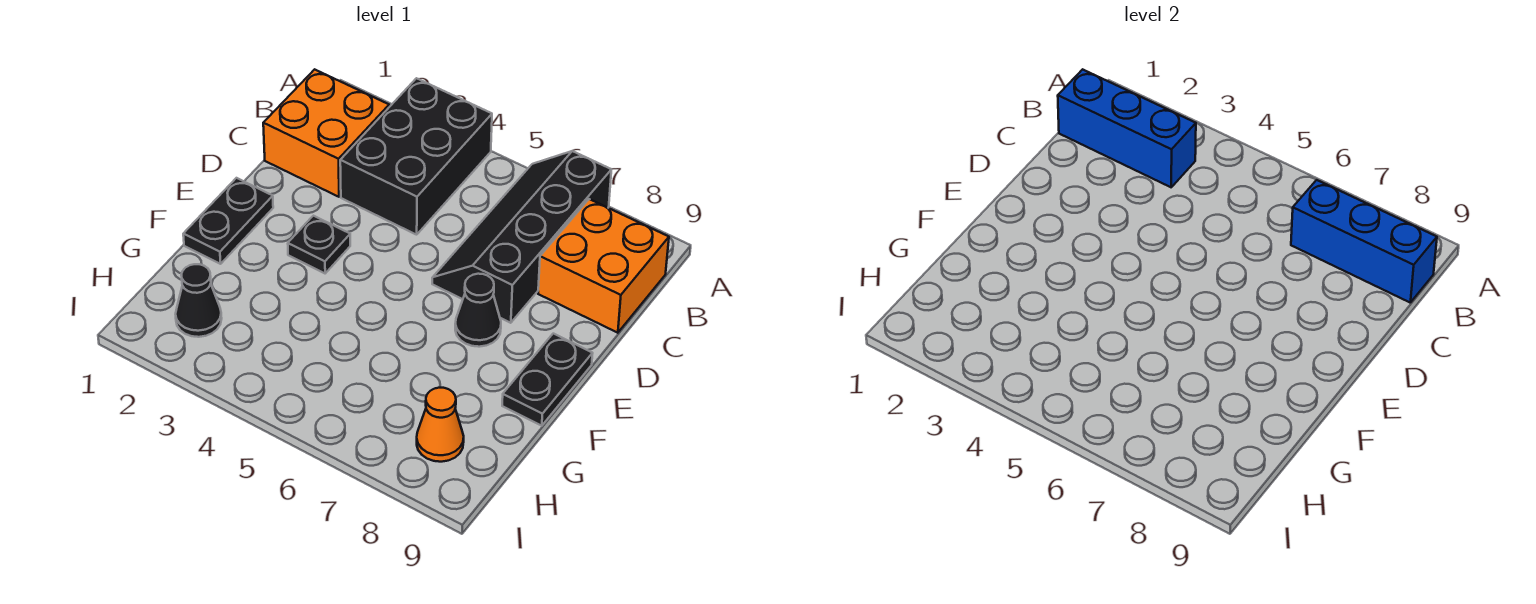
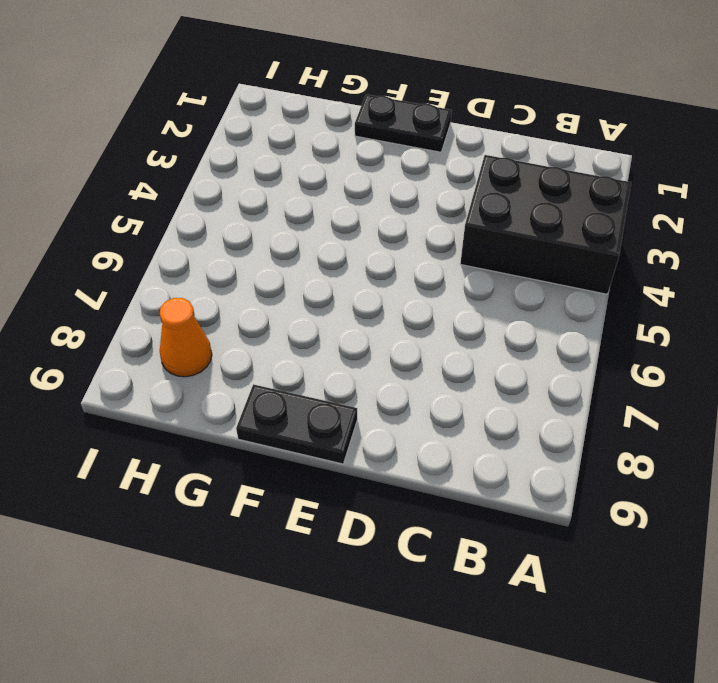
none -> black slope A6:D7 level 1 top 7
none -> orange brick B1:C2 level 1
none -> orange brick B8:C9 level 1

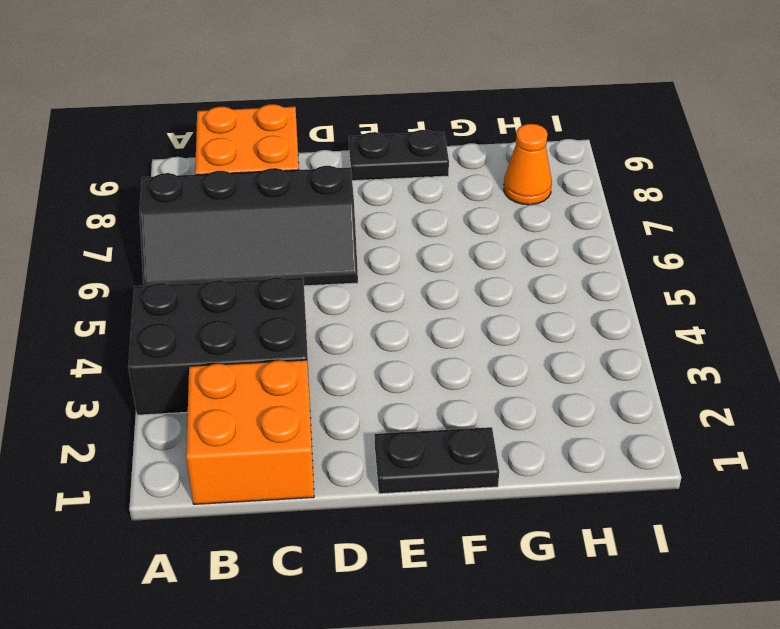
none -> black plate E3 level 1
none -> black cone E7 level 1
none -> black cone H2 level 1

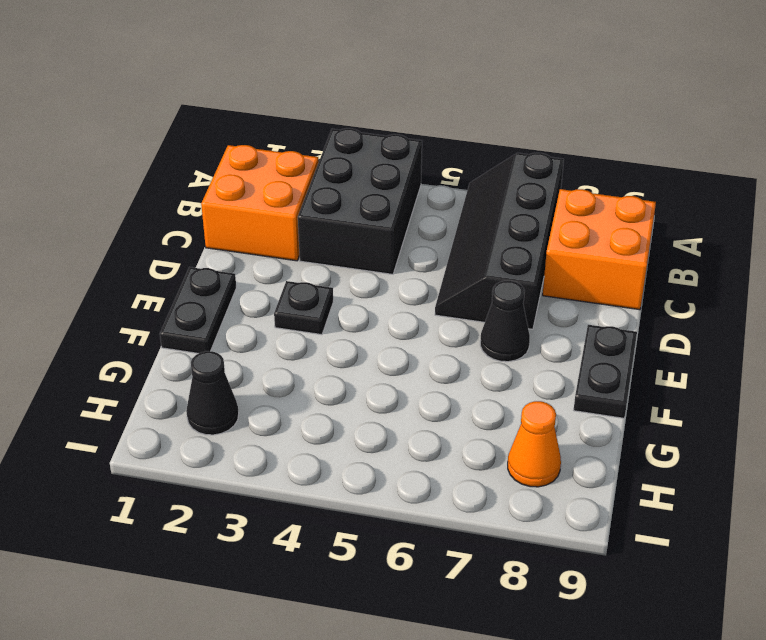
none -> blue brick B1:B3 level 2
none -> blue brick B7:B9 level 2

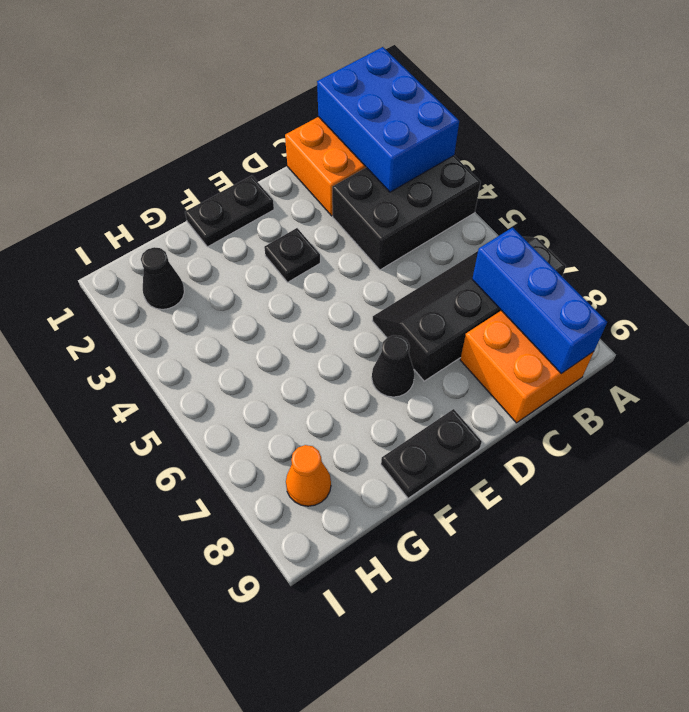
blue brick A1:B3 level 2 -> blue brick B1:B3 level 2

